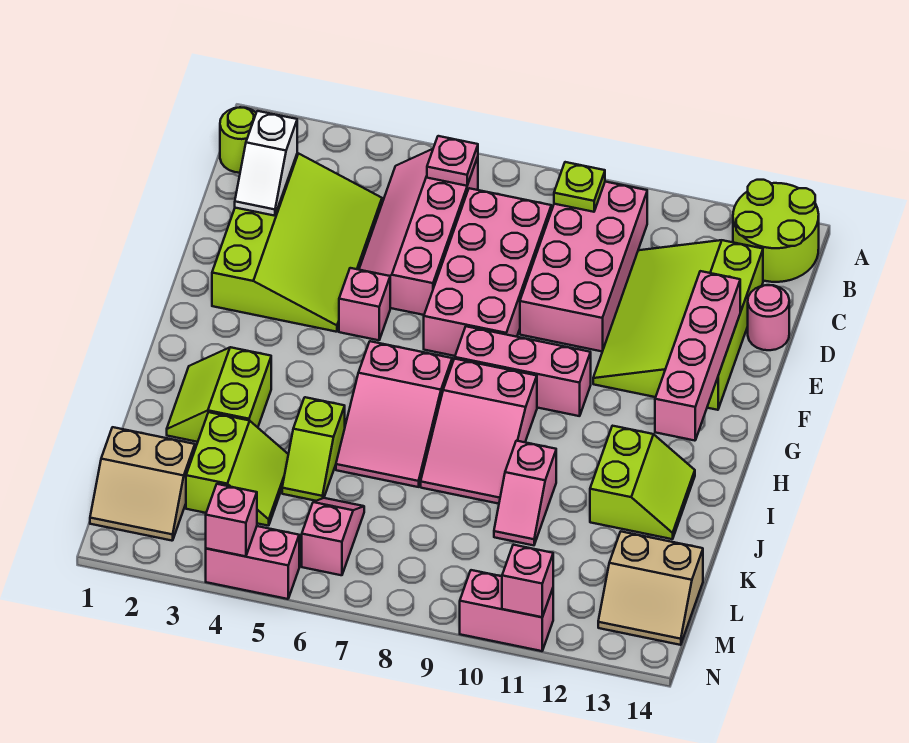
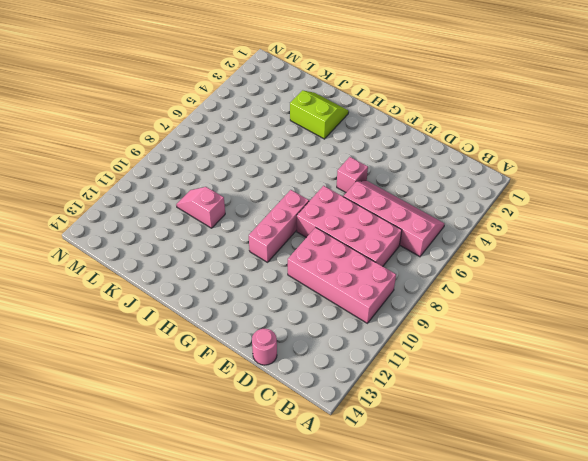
none -> lime round brick A13:B14 level 1
none -> lime round brick B1 level 1
none -> lime slope C2:F4 level 1 top 2

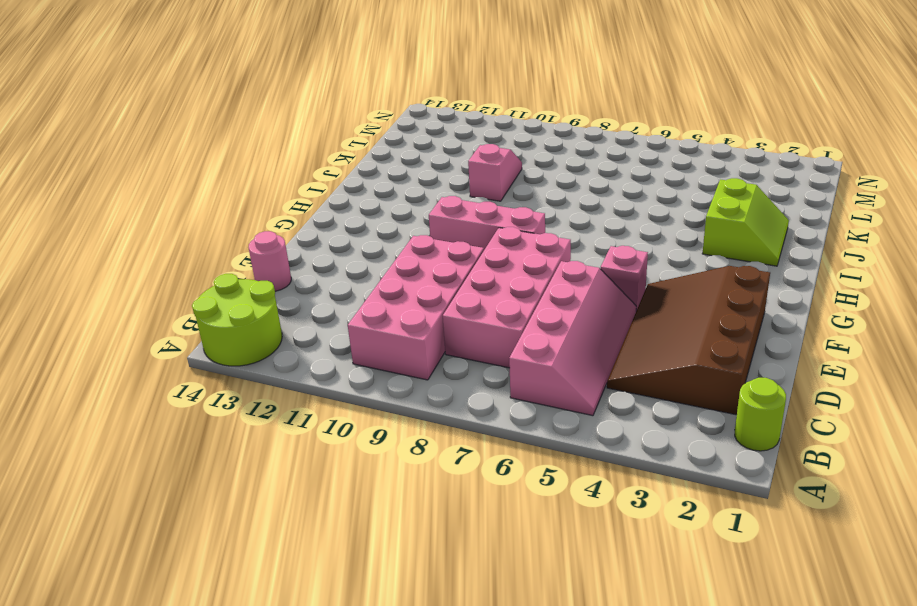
brown slope C2:F4 level 1 top 2 -> lime slope C2:F4 level 1 top 2
none -> lime slope C11:F13 level 1 top 13
none -> pink slope H6:J7 level 1 top H
none -> pink slope H8:J9 level 1 top H

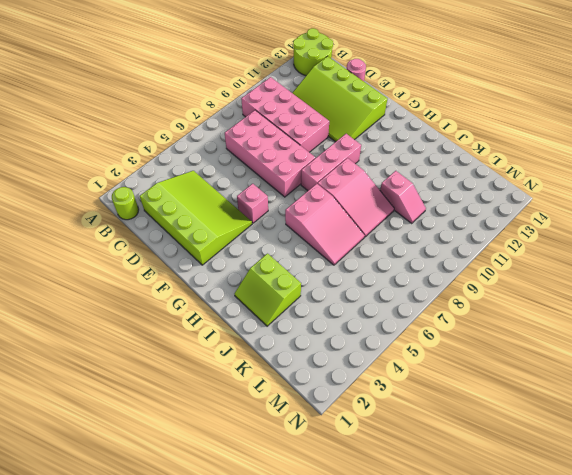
none -> pink slope B5:E6 level 1 top 6
none -> lime slope I12:J13 level 1 top 12
none -> lime slope J5:K5 level 1 top J

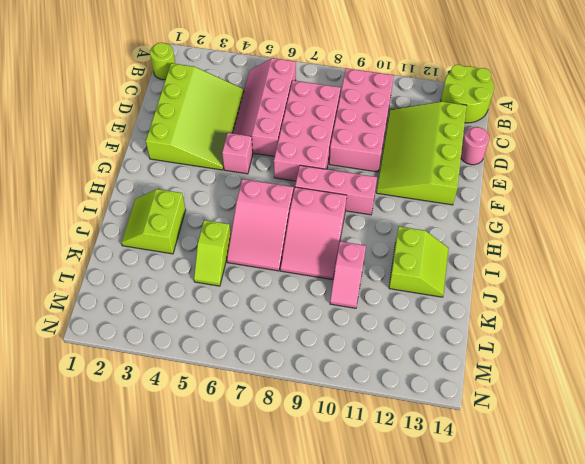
none -> lime slope K3:L4 level 1 top 3
none -> tan slope L1:M2 level 1 top L
none -> pink slope L6:M6 level 1 top M

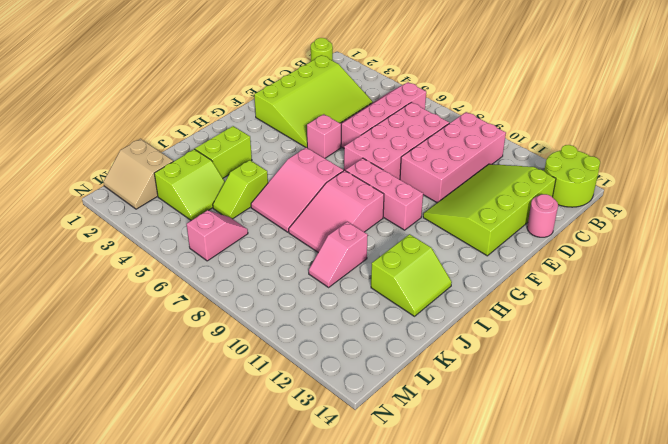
none -> tan slope L13:M14 level 1 top L
none -> pink brick N4:N5 level 1
none -> pink brick N10:N11 level 1

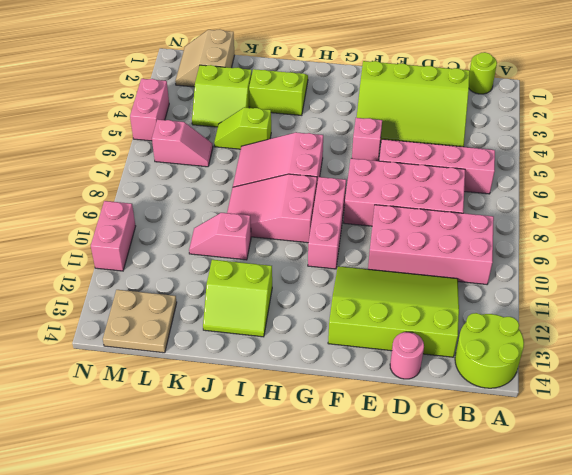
tan plate L13:M14 level 1 -> tan slope L13:M14 level 1 top L
none -> pink plate B6 level 2
none -> lime plate B9 level 2
none -> white slope C2:D2 level 2 top C

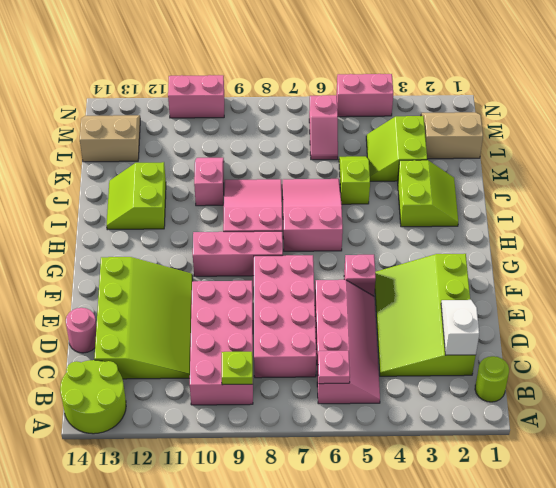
none -> pink brick E13:H13 level 2
none -> pink brick N4 level 2
none -> pink brick N11 level 2

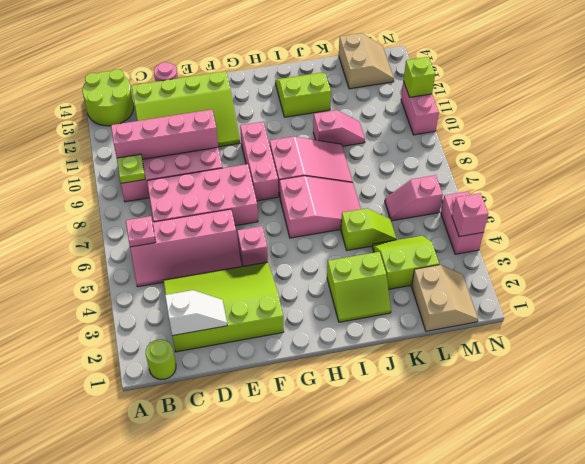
pink brick B10:E10 level 2 -> pink brick E13:H13 level 2
lime brick N11 level 2 -> pink brick N11 level 2

